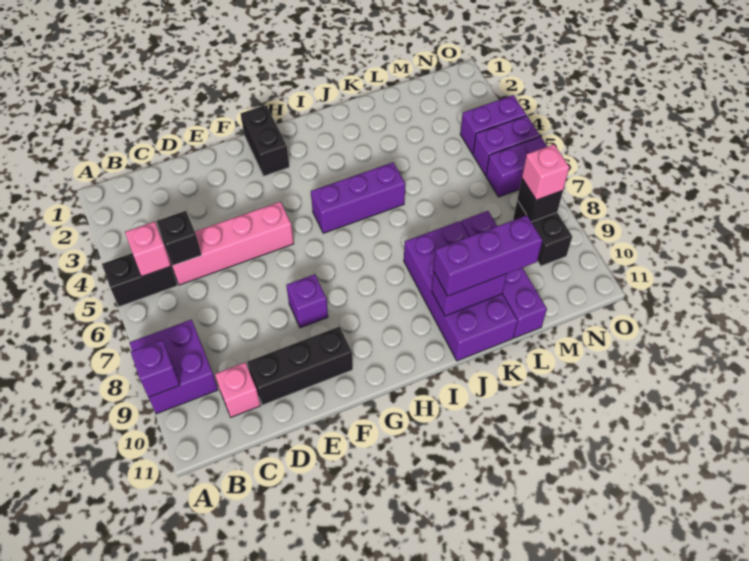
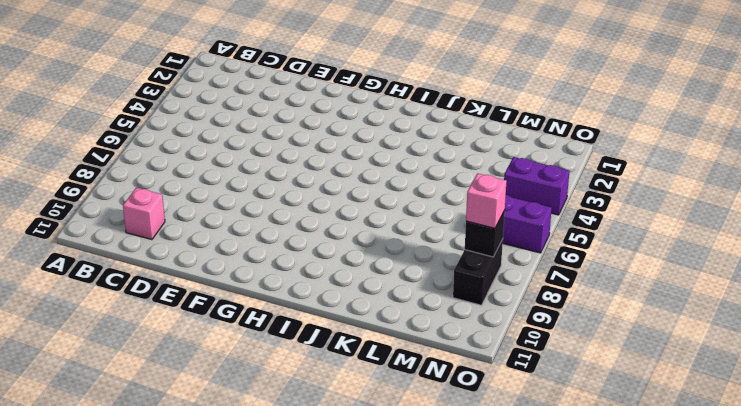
none -> black brick A5:B5 level 1
none -> purple brick A8:B9 level 1
none -> pink brick C5:F5 level 1

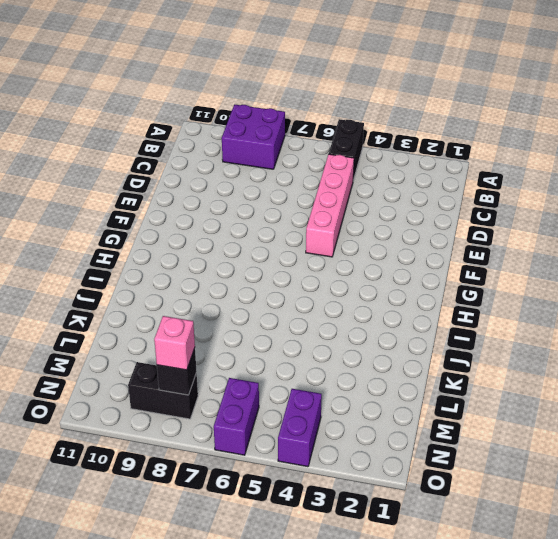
none -> pink brick C10 level 1
none -> black brick D10:F10 level 1
none -> purple brick F8 level 1

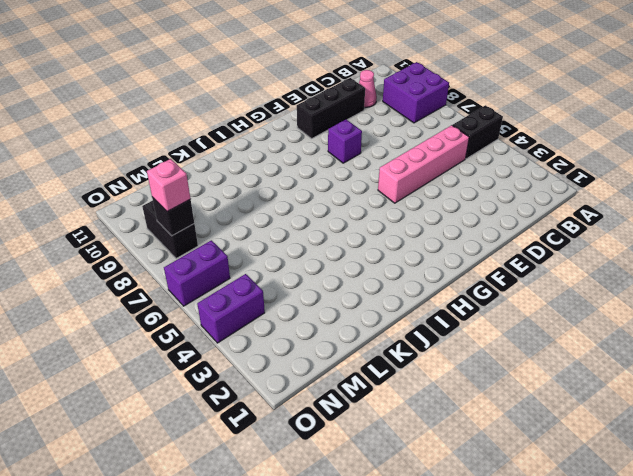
pink cone C10 level 1 -> pink brick C10 level 1
none -> black brick G1:G2 level 1
none -> purple brick H5:J5 level 1
none -> purple brick J8:K11 level 1

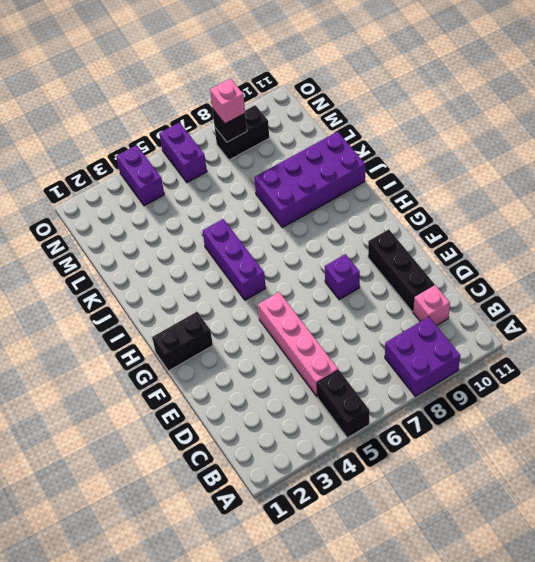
none -> purple brick L8:L11 level 1
none -> purple brick N5:O5 level 1
none -> purple brick A9 level 2

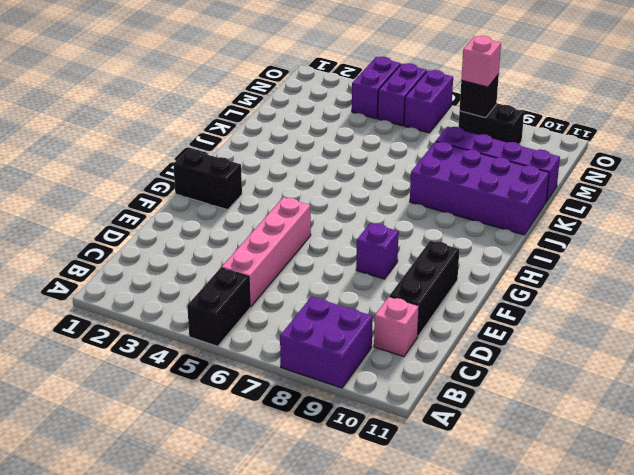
none -> purple brick H5:J5 level 1
none -> purple brick A9 level 2
none -> pink brick B5 level 2

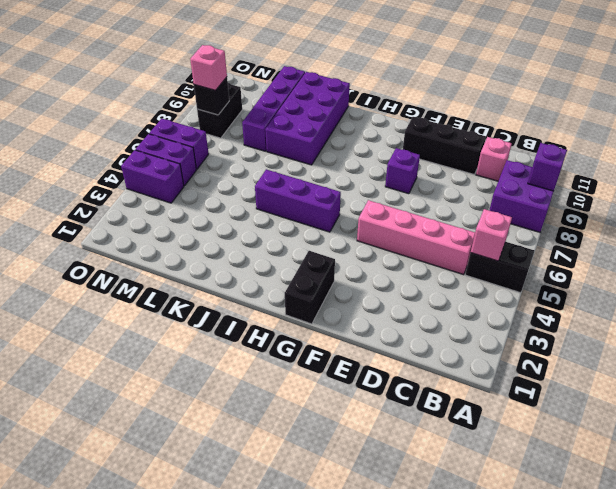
none -> black brick C5 level 2
none -> purple brick J10:K10 level 2
none -> purple brick J10:L10 level 3

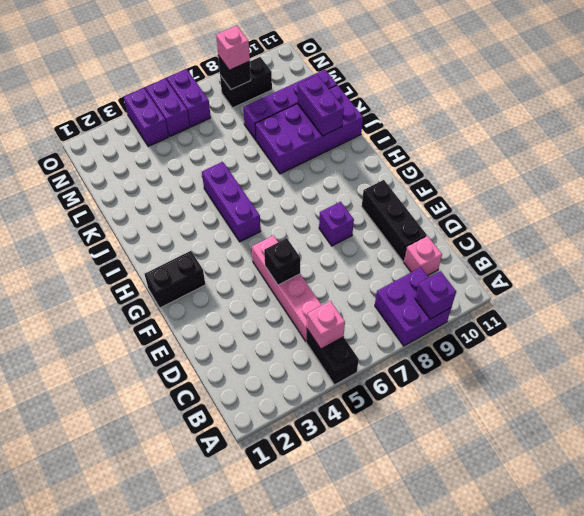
black brick E5 level 2 -> black brick C5 level 2
none -> purple brick J10:L10 level 3

